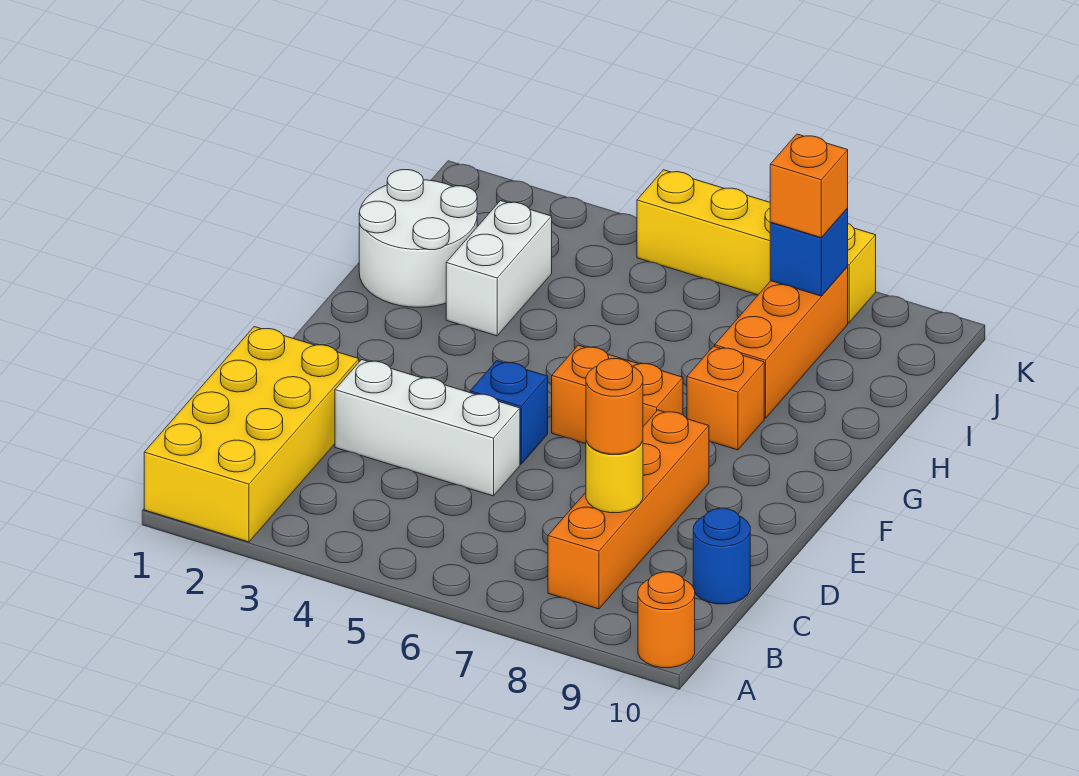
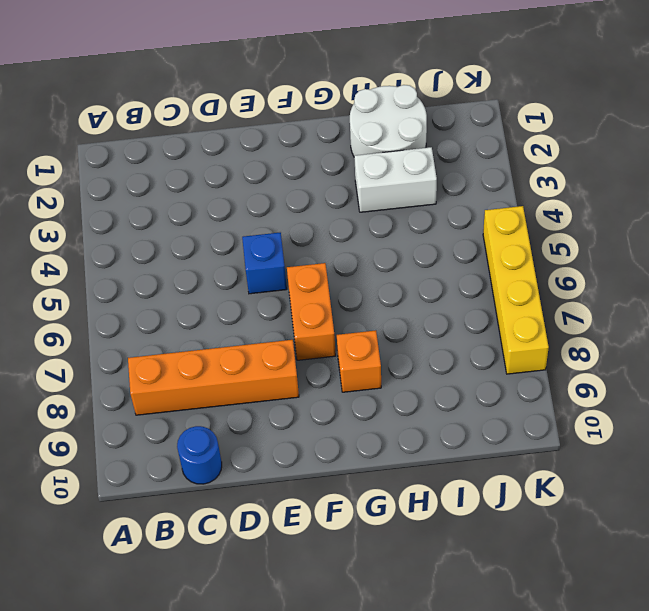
none -> yellow brick A1:D2 level 1
none -> orange round brick A10 level 1
none -> white brick D3:D5 level 1

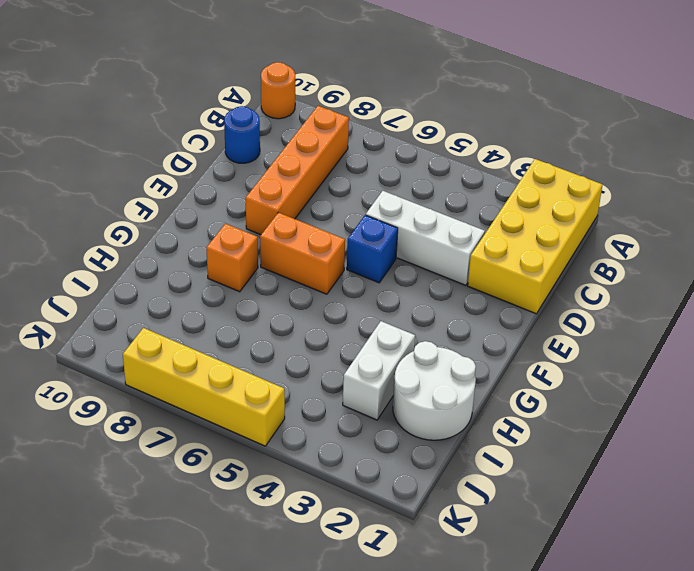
none -> orange brick H8:J8 level 1
none -> yellow round brick C8 level 2
none -> blue brick J8 level 2

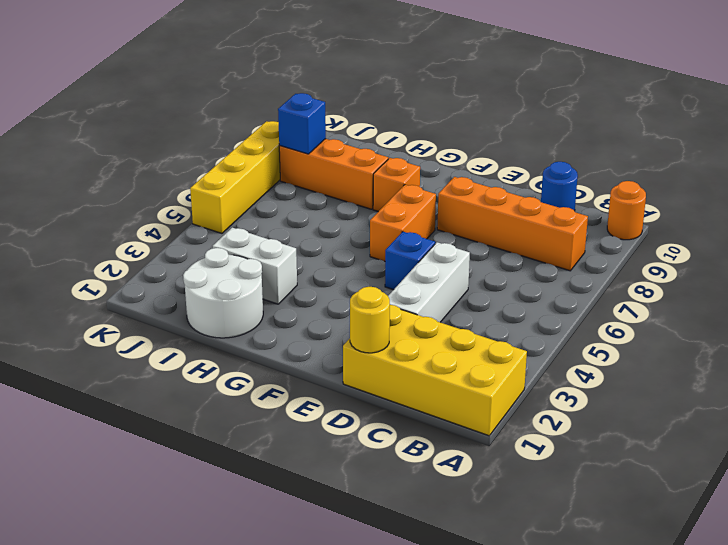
yellow round brick D1 level 2 -> yellow round brick C8 level 2
none -> orange round brick C8 level 3
none -> orange brick J8 level 3

